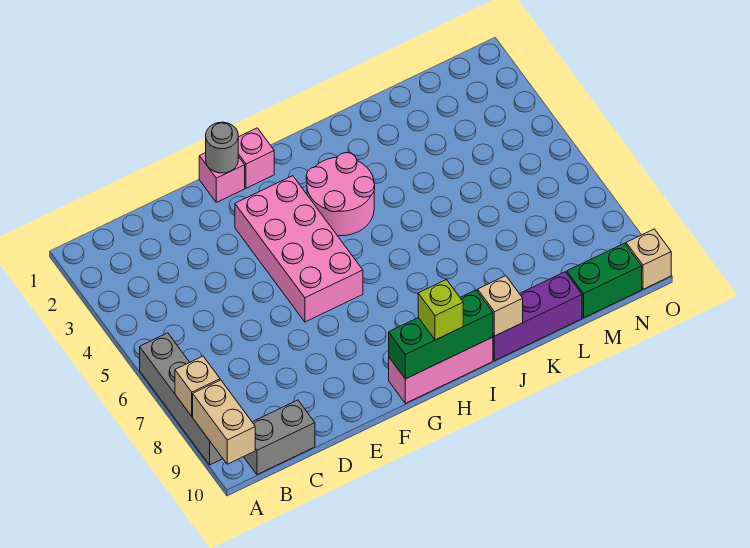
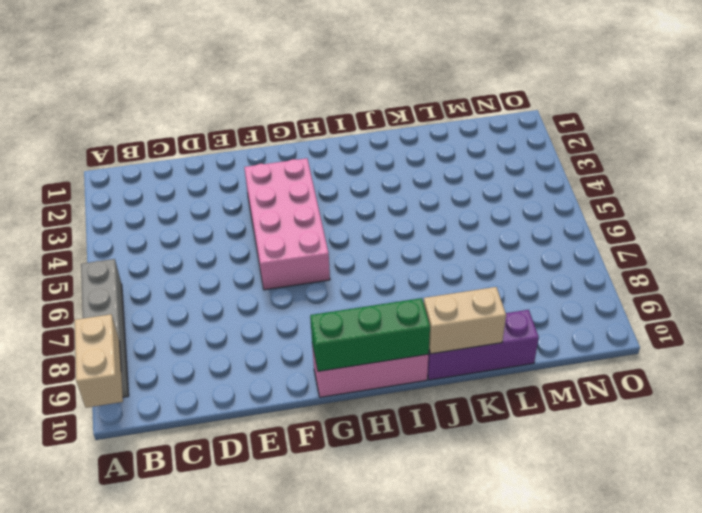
tan brick J10:K10 level 2 -> tan brick J10 level 2
none -> grey brick B10:C10 level 1
none -> pink brick F1 level 1
none -> pink brick G1 level 1

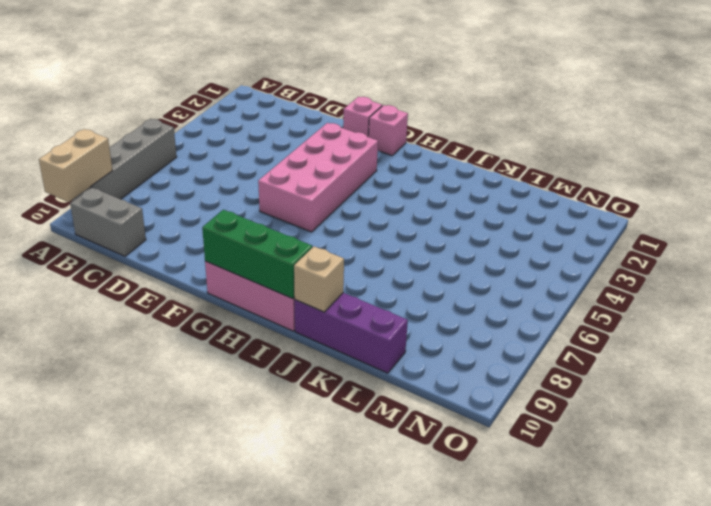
none -> pink round brick H3:I4 level 1
none -> green brick M10:N10 level 1
none -> tan brick O10 level 1

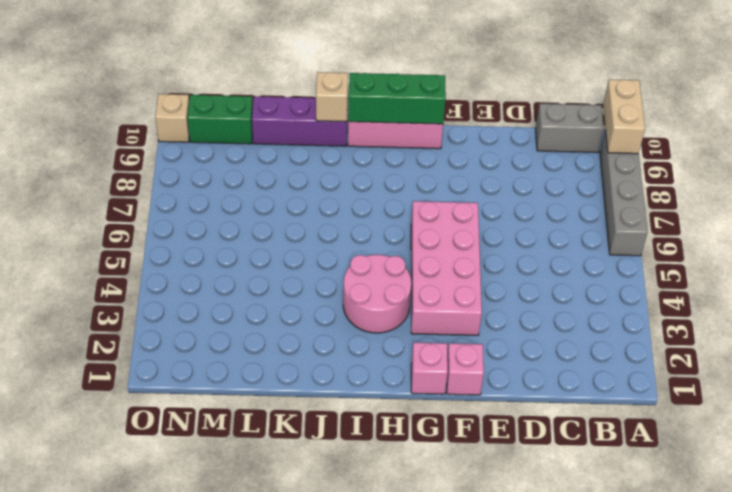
none -> tan brick A8 level 2
none -> grey round brick F1 level 2
none -> lime brick H10 level 3

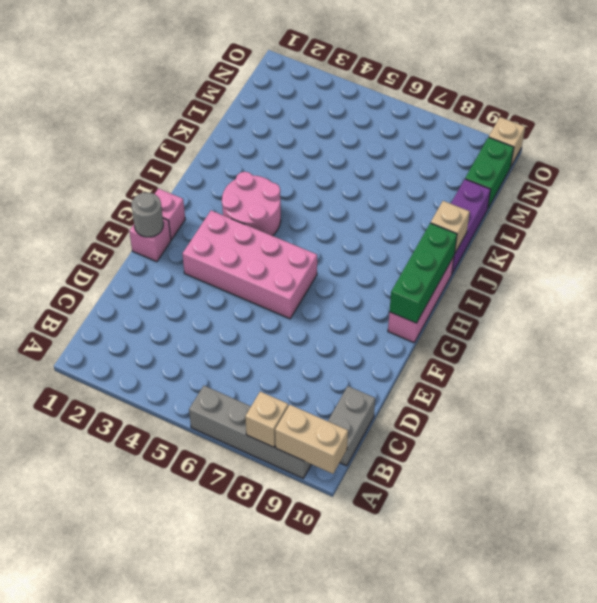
none -> lime brick H10 level 3

